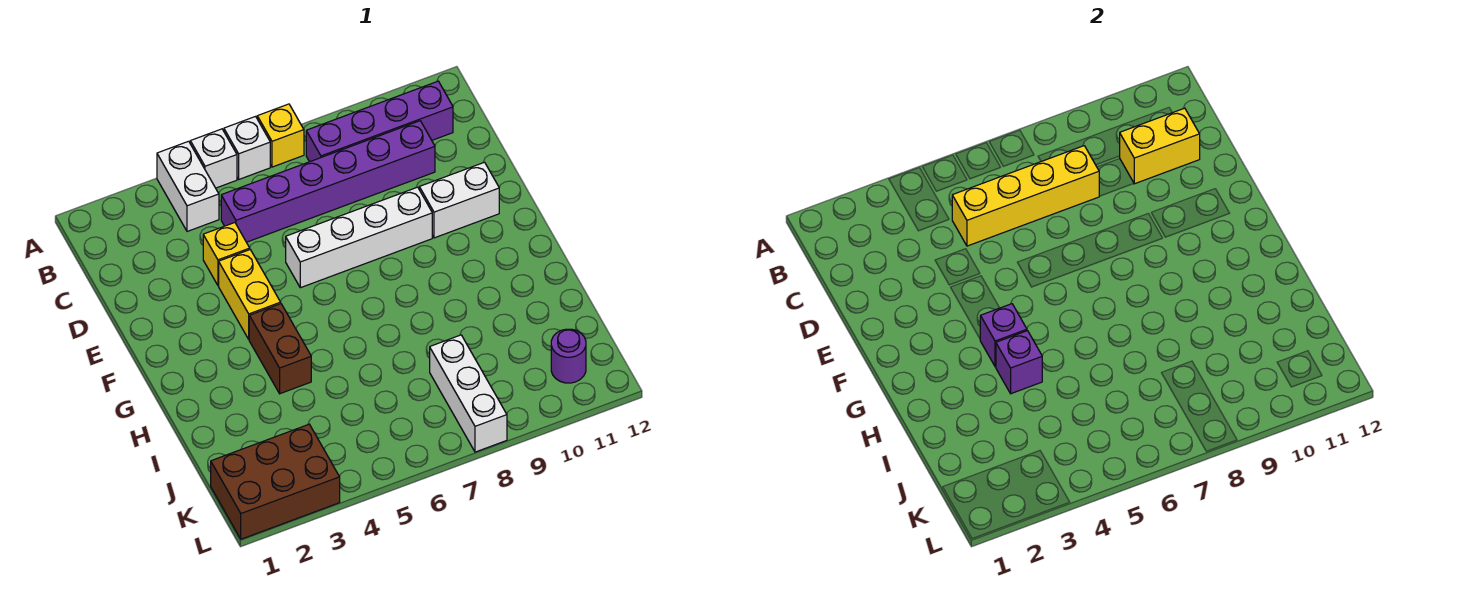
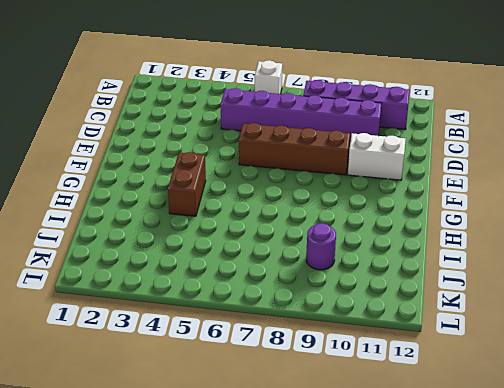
brown brick E6:E9 level 1 -> white brick E6:E9 level 1
purple round brick J9 level 1 -> purple round brick K11 level 1
none -> white brick A4:B4 level 1
none -> white brick A5 level 1
none -> yellow brick A7 level 1

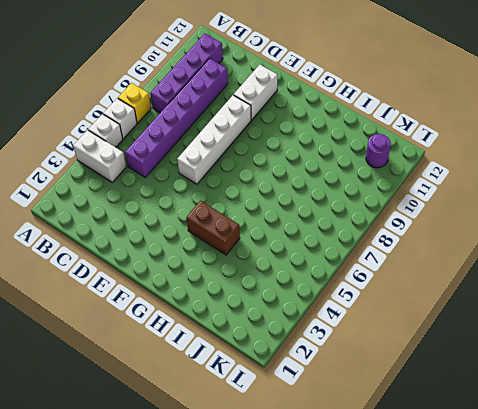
none -> yellow brick D4 level 1
none -> yellow brick E4:F4 level 1
none -> white brick J8:L8 level 1

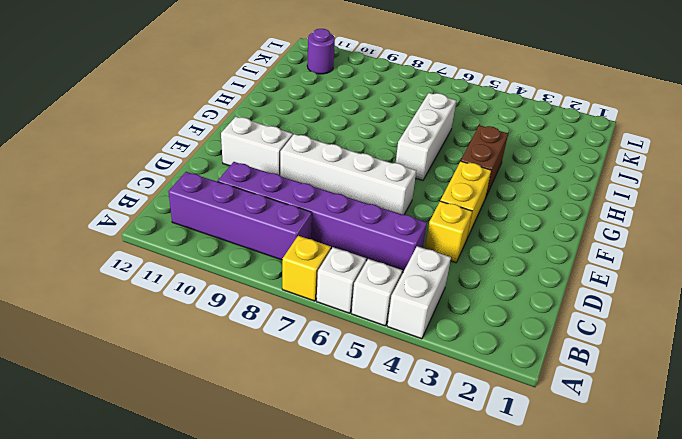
white brick G6:I6 level 1 -> white brick J8:L8 level 1
none -> brown brick K1:L3 level 1
none -> yellow brick C5:C8 level 2
none -> yellow brick C10:C11 level 2

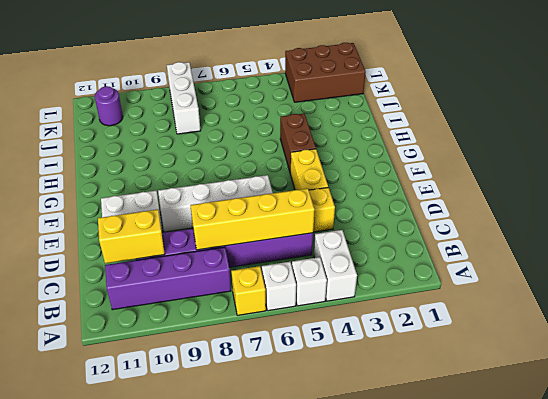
none -> purple brick G4 level 2
none -> purple brick H4 level 2

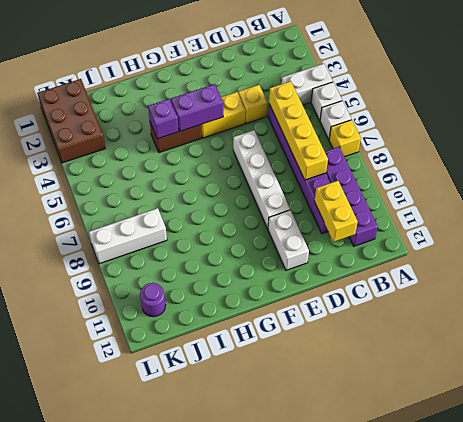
purple brick F4:G4 level 2 -> purple brick G4 level 2

